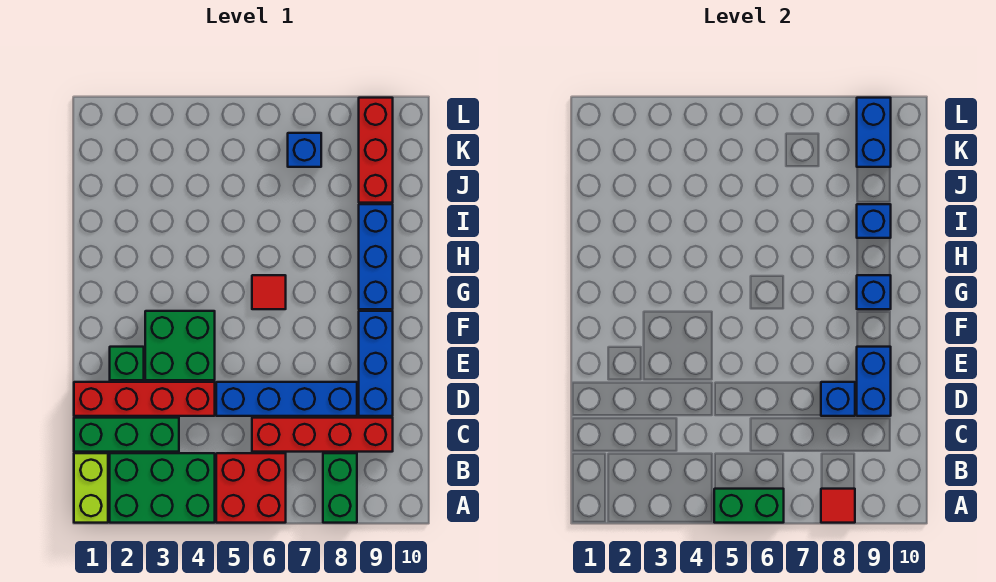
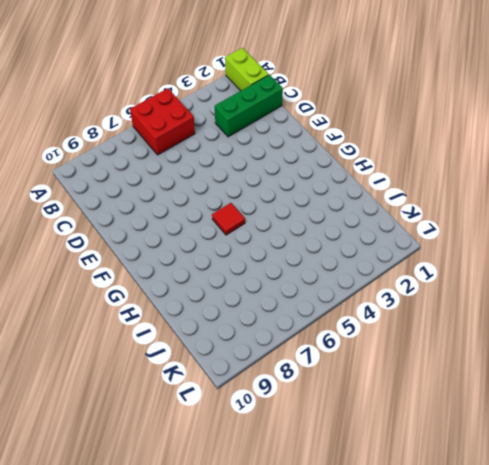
none -> green brick A2:B4 level 1
none -> green brick A8:B8 level 1
none -> red brick C6:C9 level 1

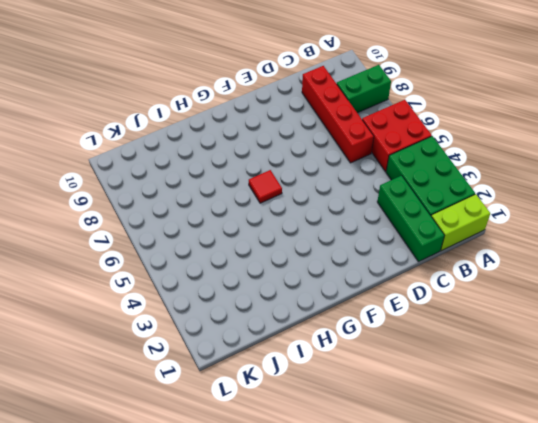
none -> red brick D1:D4 level 1
none -> blue brick D5:D8 level 1
none -> blue brick D9:F9 level 1

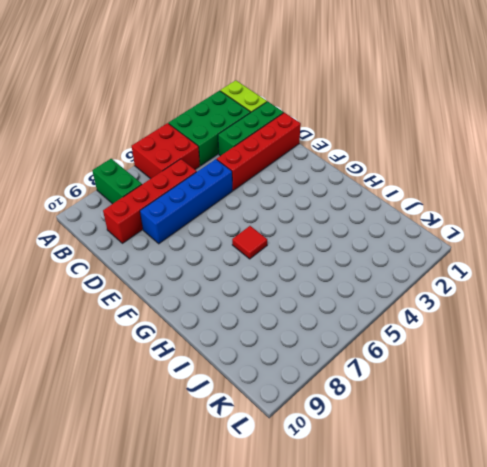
none -> blue brick D9:F9 level 1
none -> green brick E2 level 1
none -> green brick E3:F4 level 1

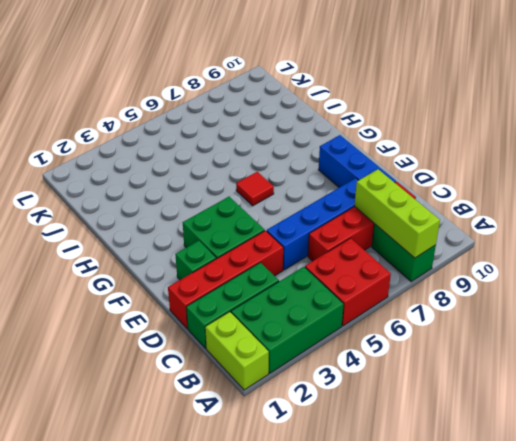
lime brick A8:C8 level 2 -> red tile A8 level 2
none -> blue brick G9:I9 level 1
none -> red brick J9:L9 level 1
none -> blue brick K7 level 1

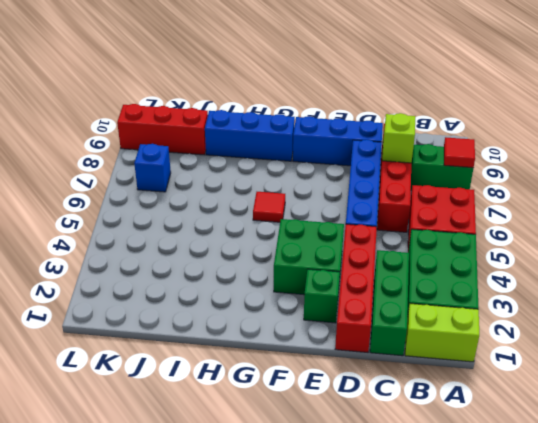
lime brick C8 level 2 -> none
none -> green brick A5:A6 level 2
none -> blue brick D8 level 2
none -> blue brick D9:E9 level 2

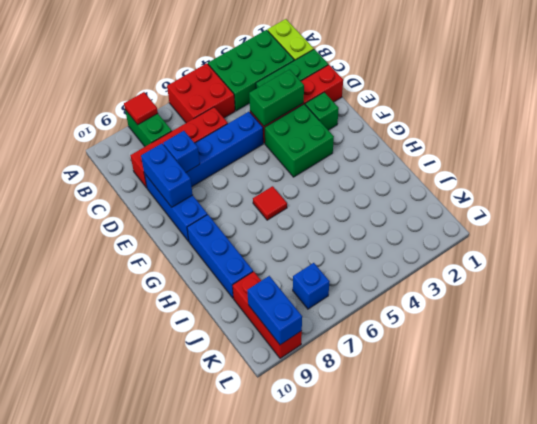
green brick D3:D4 level 2 -> green brick A5:A6 level 2
none -> blue brick G9 level 2
none -> blue brick I9 level 2

